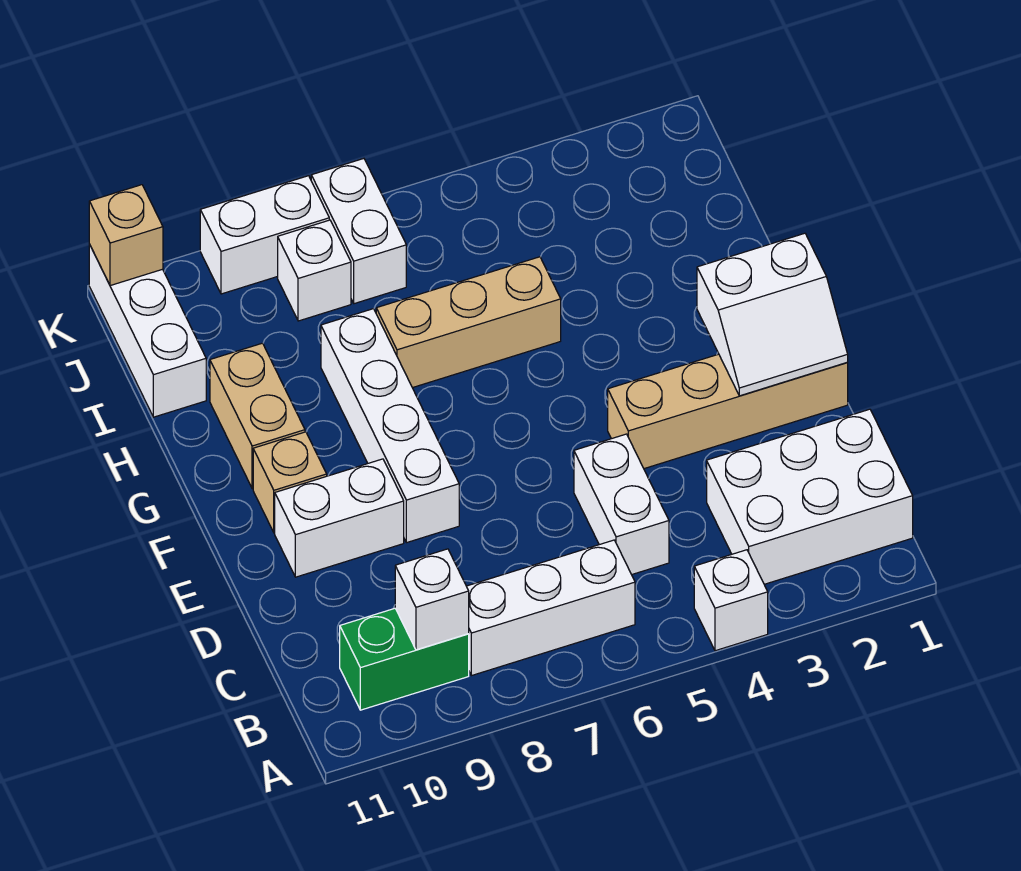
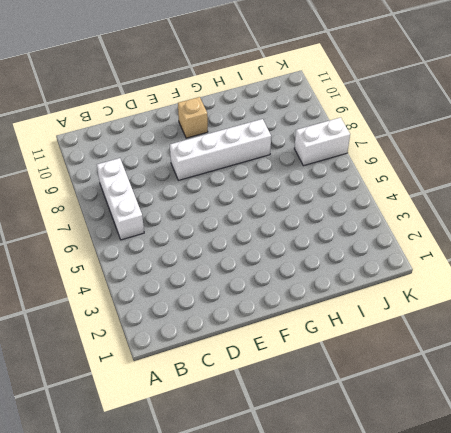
none -> white brick A4 level 1
none -> white brick B1:C3 level 1
none -> green brick B9:B10 level 1

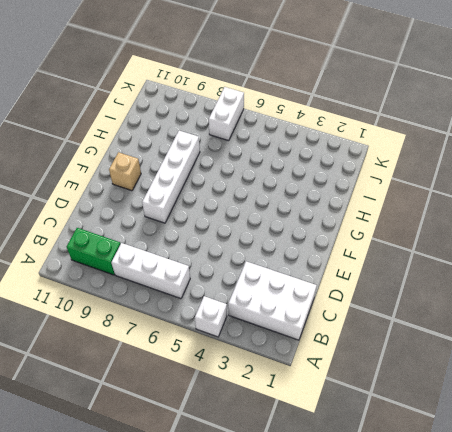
none -> white brick C5:D5 level 1
none -> tan brick E1:E4 level 1
none -> white brick E9:E10 level 1

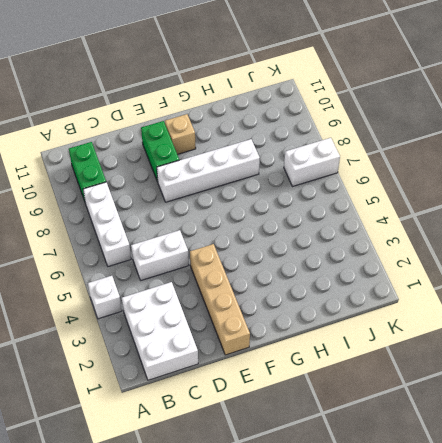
green brick E9:E10 level 1 -> white brick E9:E10 level 1
none -> tan brick G10:H10 level 1
none -> tan brick H5:H7 level 1
none -> white brick I11:K11 level 1

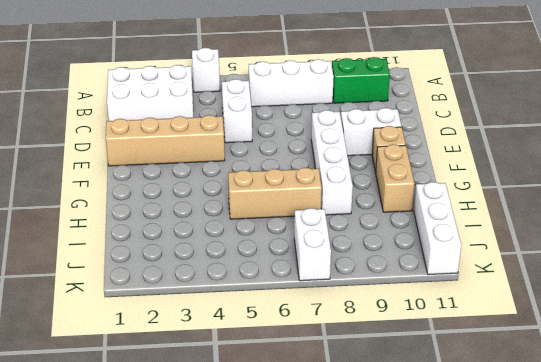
none -> white brick J8 level 1
none -> white brick K8:K9 level 1
none -> white brick B9 level 2

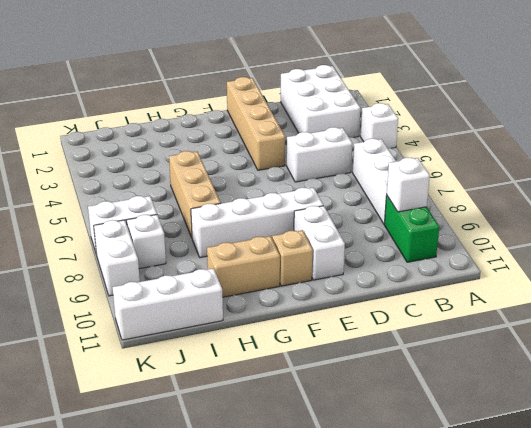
none -> white slope E1:F2 level 2 top F
none -> tan brick K11 level 2

